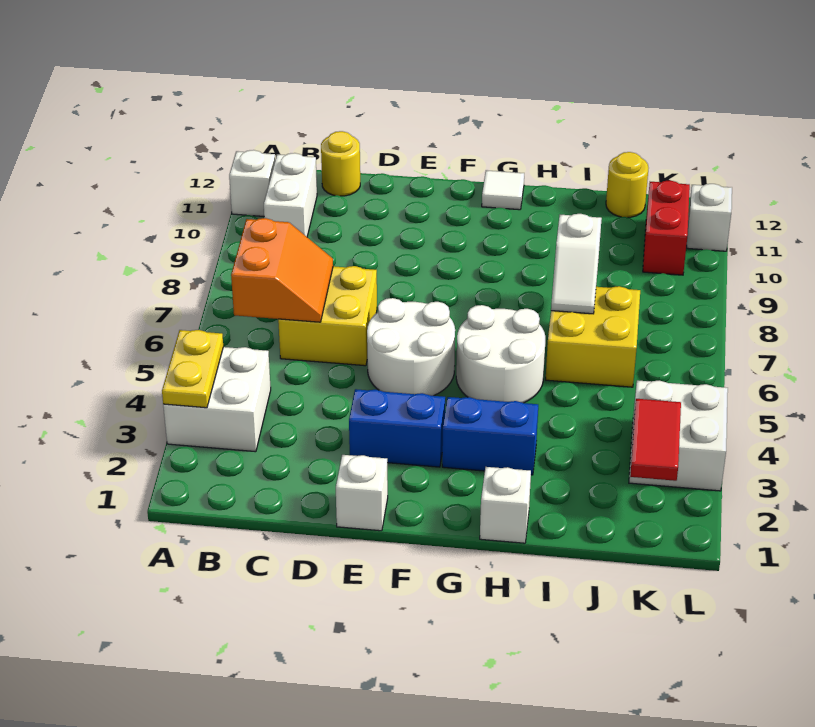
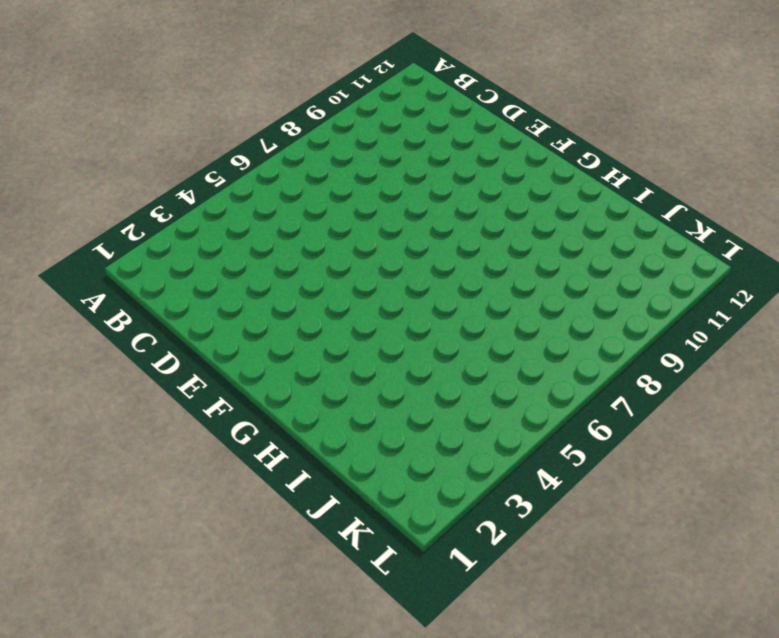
none -> white brick A3:B4 level 1
none -> white brick A11 level 1
none -> white brick B10:B11 level 1

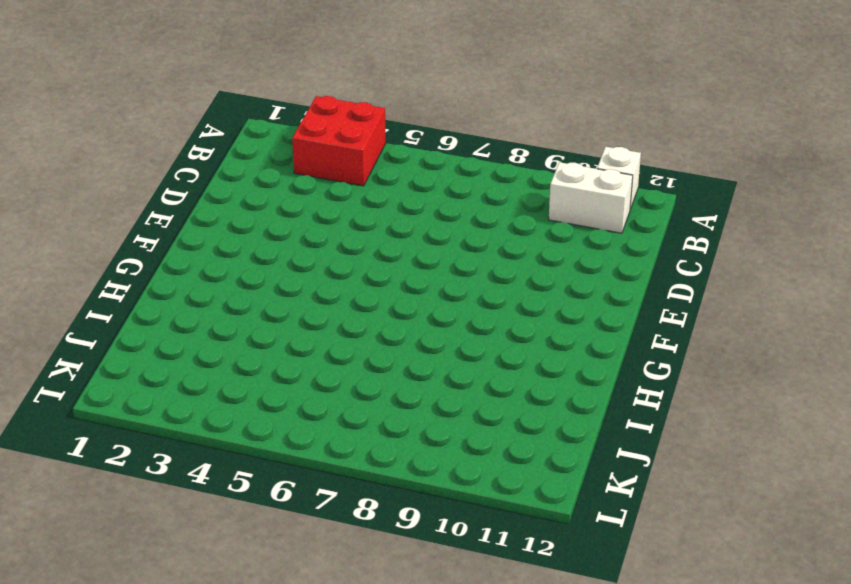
red brick A3:B4 level 1 -> white brick A3:B4 level 1
none -> yellow brick C6:D7 level 1
none -> yellow round brick C12 level 1
none -> white brick E1 level 1

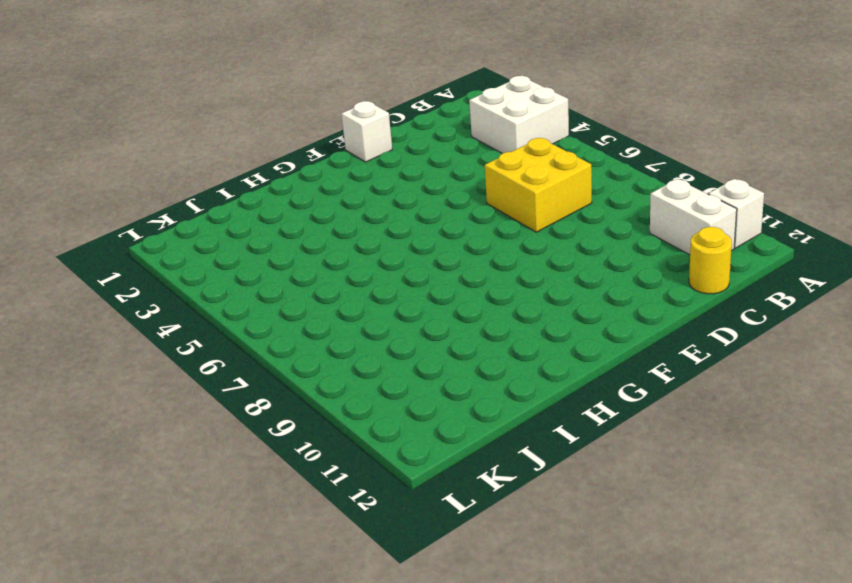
none -> blue brick E3:F3 level 1
none -> white round brick E5:F6 level 1
none -> blue brick G3:H3 level 1

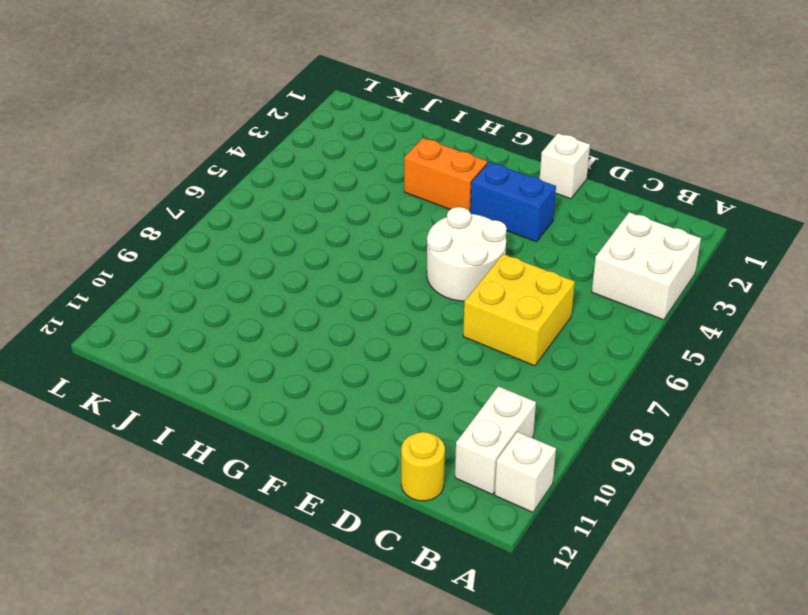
orange brick G3:H3 level 1 -> blue brick G3:H3 level 1
none -> white round brick G5:H6 level 1
none -> white tile G12 level 1
none -> white brick H1 level 1

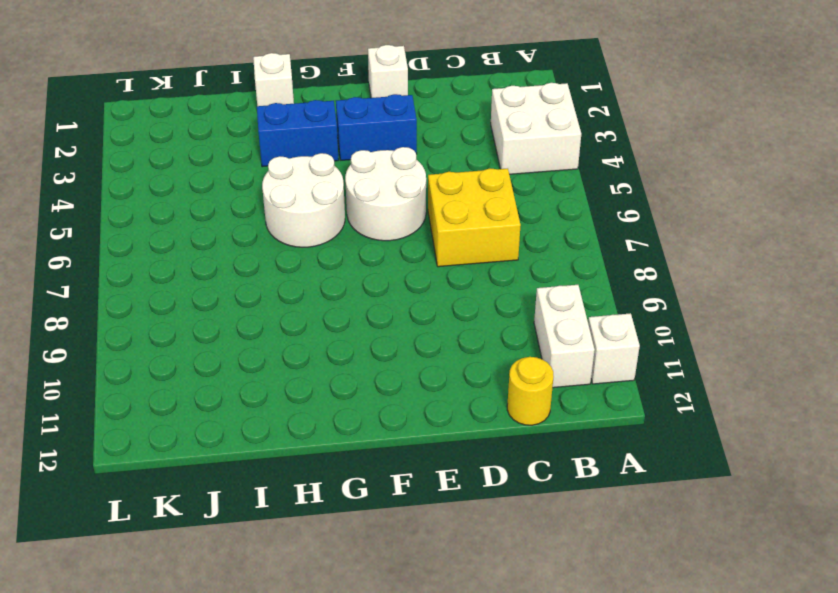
none -> white tile G12 level 1
none -> yellow brick I6:J7 level 1
none -> yellow round brick J12 level 1

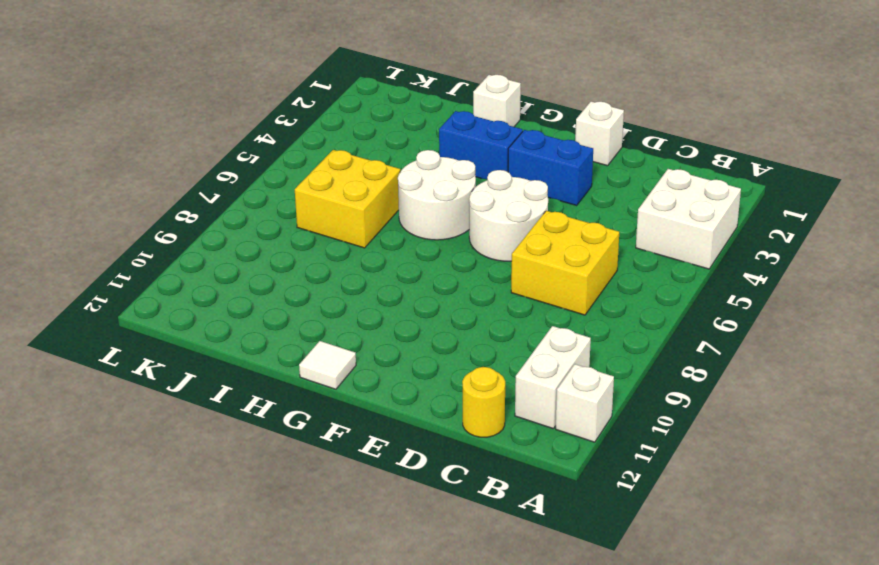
none -> yellow round brick J12 level 1
none -> white brick K3:L4 level 1
none -> red brick K10:K11 level 1

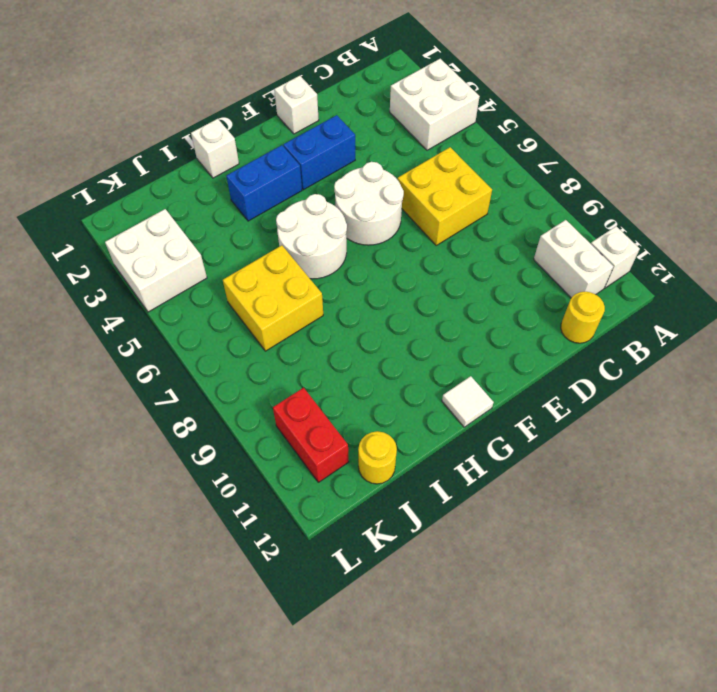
none -> white brick L11 level 1
none -> yellow plate A3:A4 level 2
none -> orange slope B6:C7 level 2 top B

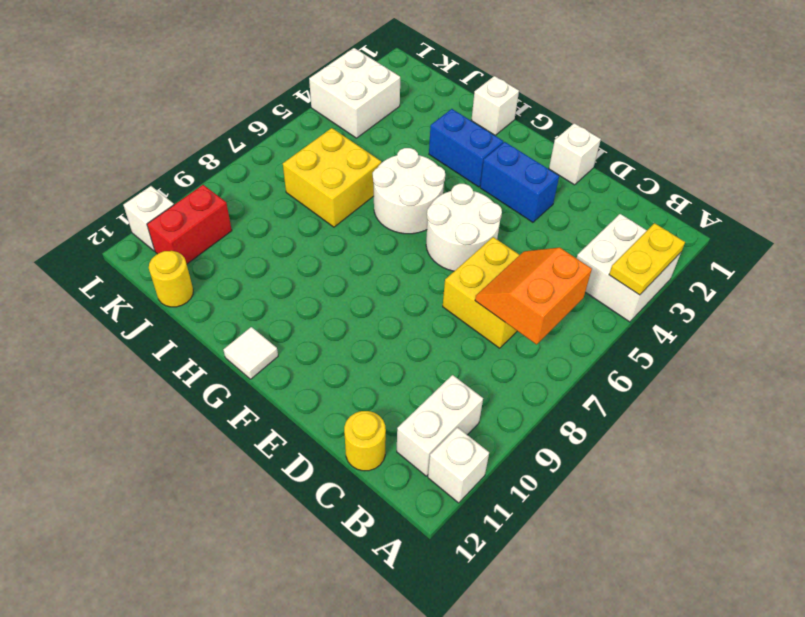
none -> white slope I7:I8 level 2 top 8
none -> red tile K2:K3 level 2

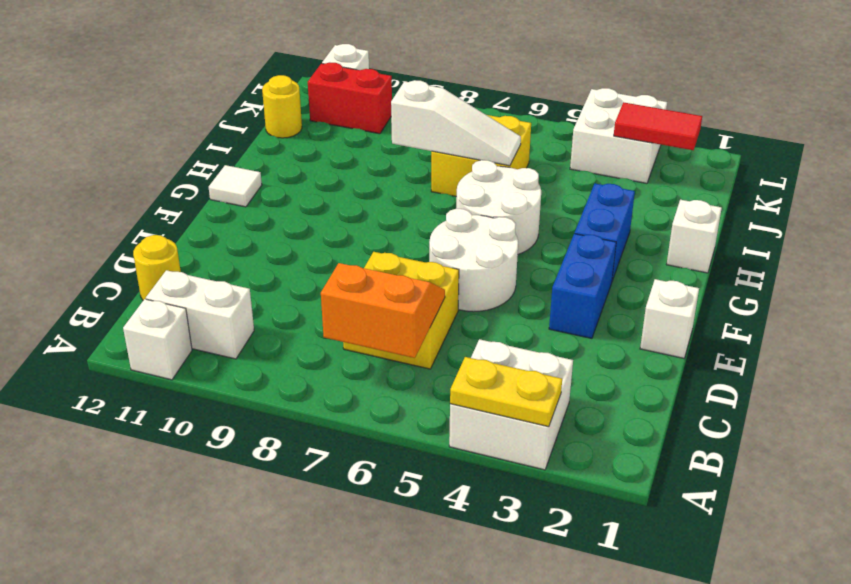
white slope I6:I8 level 2 top 8 -> white slope I7:I8 level 2 top 8

